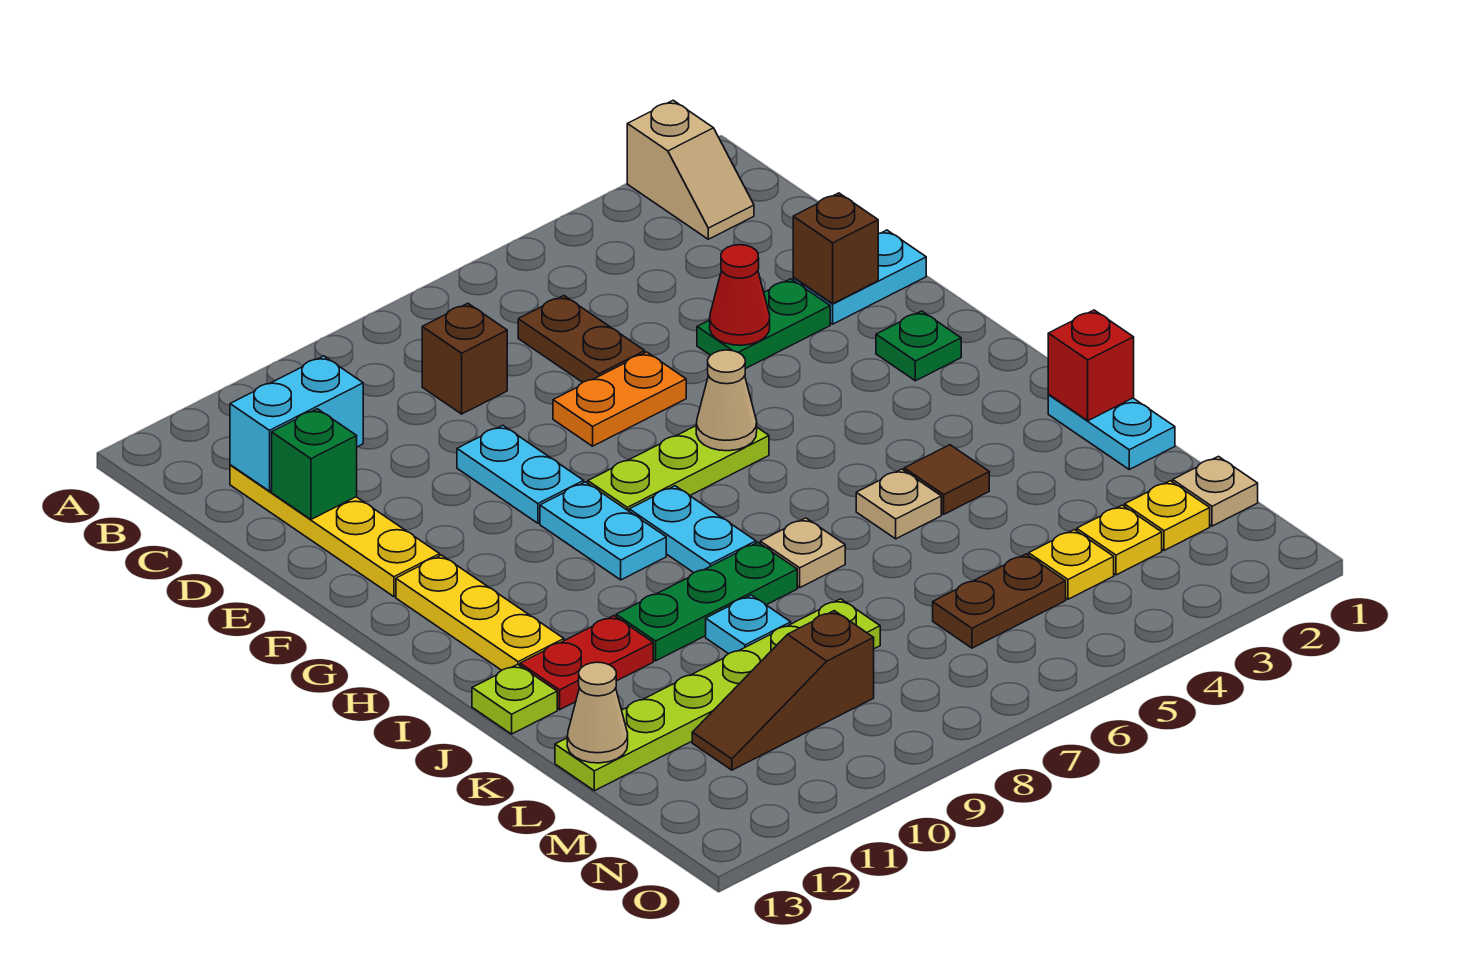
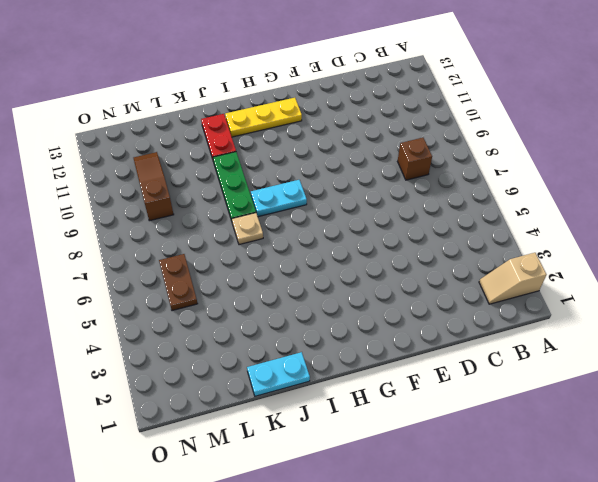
none -> brown plate C6:D6 level 1
none -> yellow plate C12:F12 level 1
none -> cyan plate E1:E2 level 1
none -> green plate E3:E4 level 1

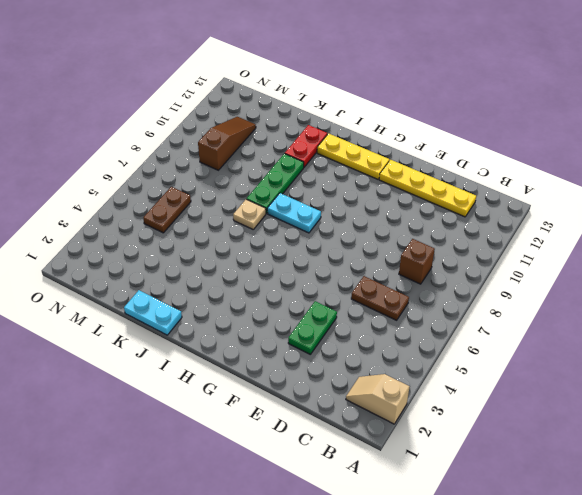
none -> cyan plate E1:E2 level 1
none -> orange plate E6:E7 level 1
none -> cyan plate E9:F9 level 1
none -> green plate G2 level 1

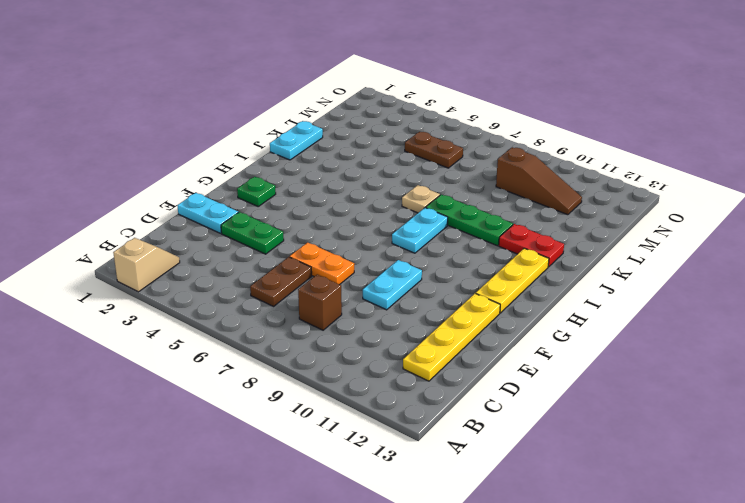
none -> lime plate G6:G8 level 1
none -> cyan plate G9:H9 level 1
none -> brown tile J4 level 1
none -> tan plate J5 level 1

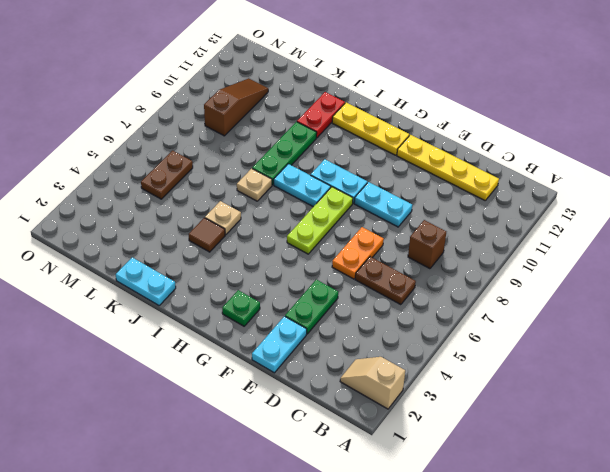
none -> lime plate J13 level 1
none -> cyan plate K9 level 1
none -> lime plate L8:L13 level 1
none -> tan plate M1 level 1

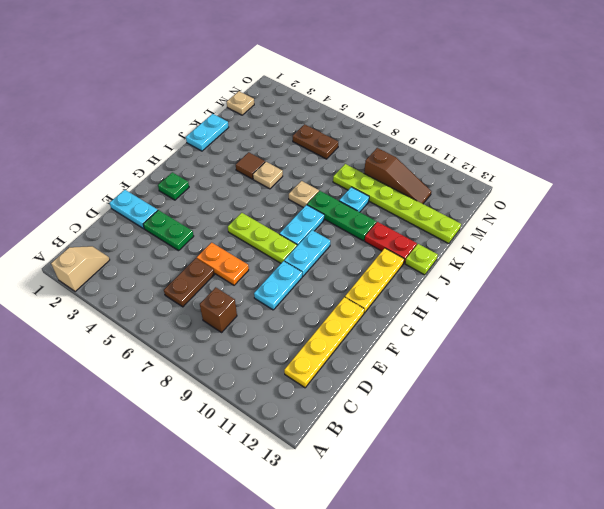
none -> yellow plate M2 level 1
none -> yellow plate M3 level 1
none -> yellow plate M4 level 1
none -> cyan brick C11:C12 level 2

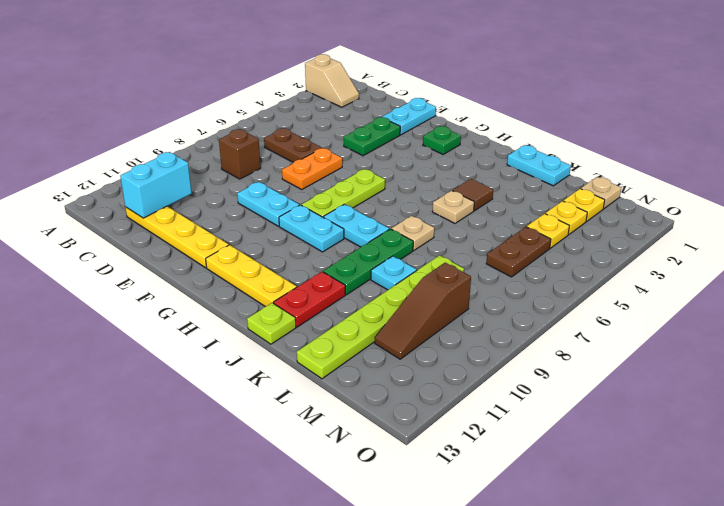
none -> green brick D12 level 2
none -> brown brick E2 level 2
none -> red cone E4 level 2
none -> tan cone G6 level 2

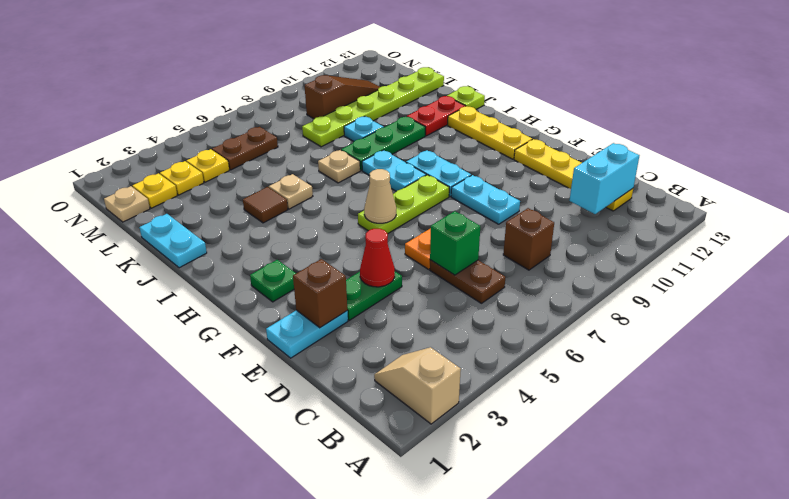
green brick D6 level 2 -> green brick D12 level 2
none -> red brick J1 level 2
none -> tan cone L13 level 2

